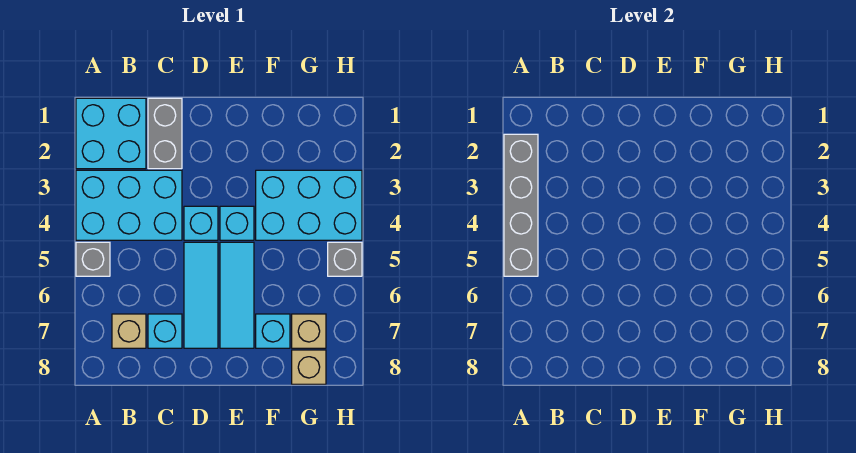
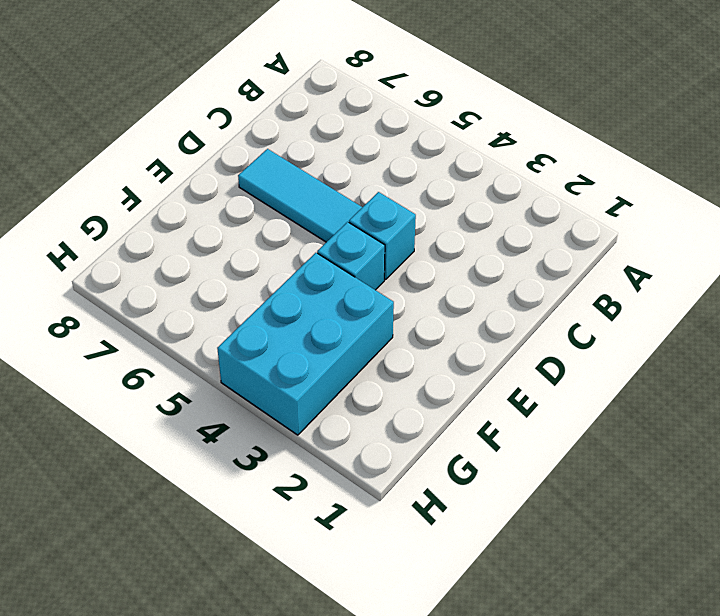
none -> cyan brick A1:B2 level 1
none -> cyan brick A3:C4 level 1
none -> grey brick A5 level 1

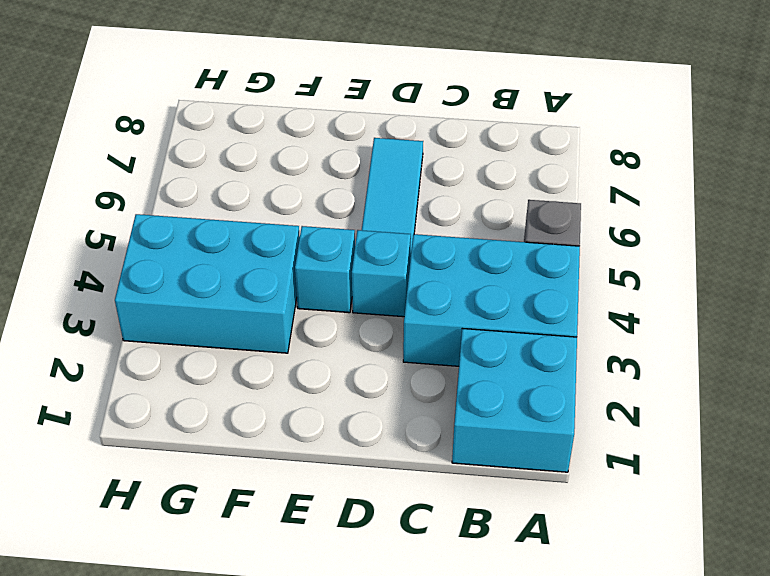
none -> tan brick B7 level 1
none -> grey brick C1:C2 level 1
none -> cyan brick C7 level 1

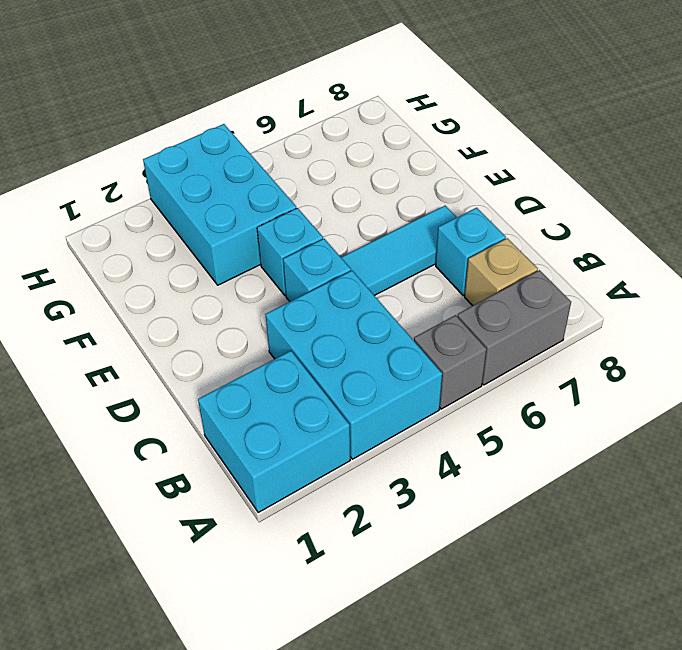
grey brick A6:A7 level 1 -> grey brick C1:C2 level 1
none -> cyan tile E5:E7 level 1
none -> cyan brick F7 level 1
none -> tan brick G7 level 1

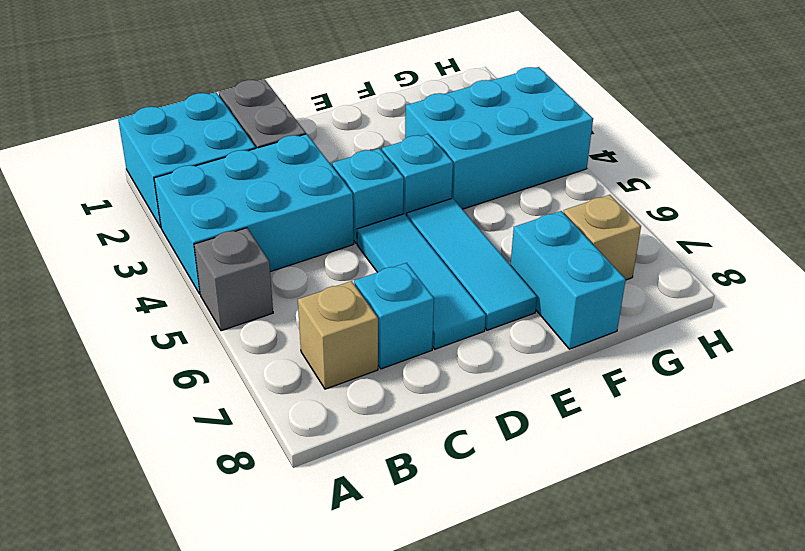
cyan brick F7:F8 level 1 -> cyan brick F7 level 1
none -> tan brick G8 level 1
none -> grey brick H5 level 1
none -> grey brick A2:A5 level 2

